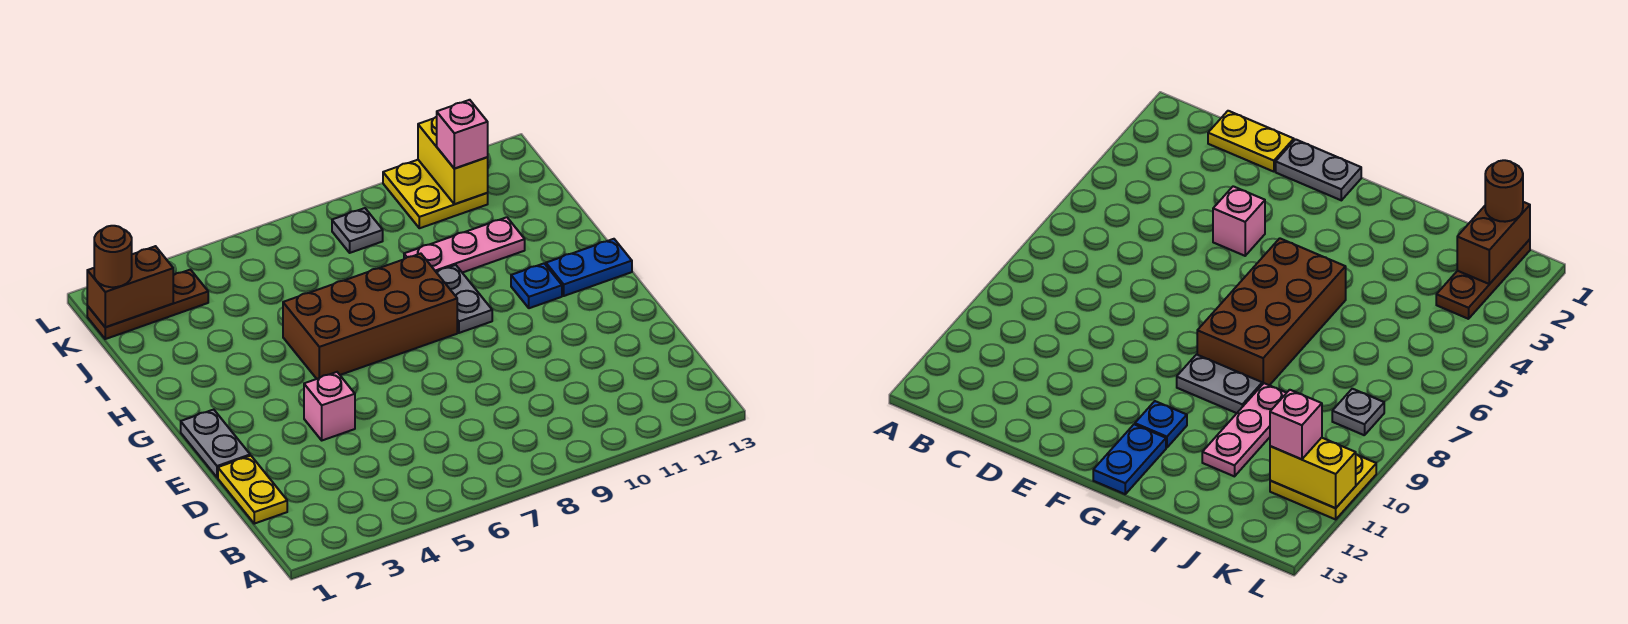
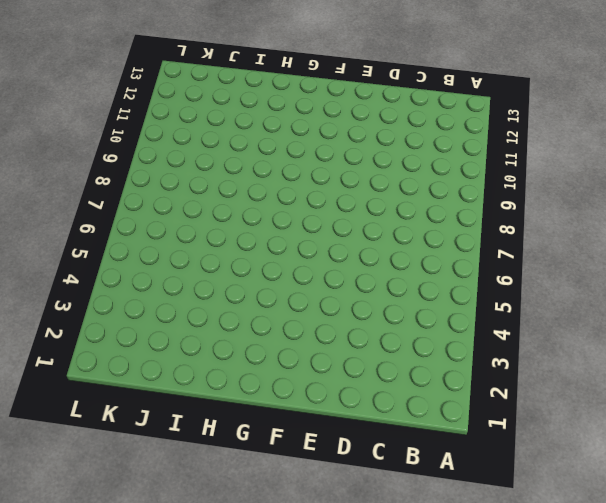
none -> yellow plate C1:D1 level 1
none -> grey plate E1:F1 level 1
none -> pink brick E4 level 1

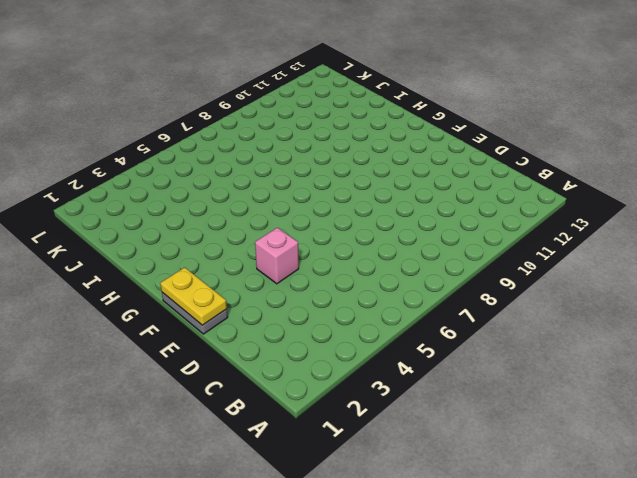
yellow plate E1:F1 level 2 -> yellow plate C1:D1 level 1
none -> brown brick G5:H8 level 1
none -> grey plate G9:H9 level 1
none -> blue plate G11 level 1

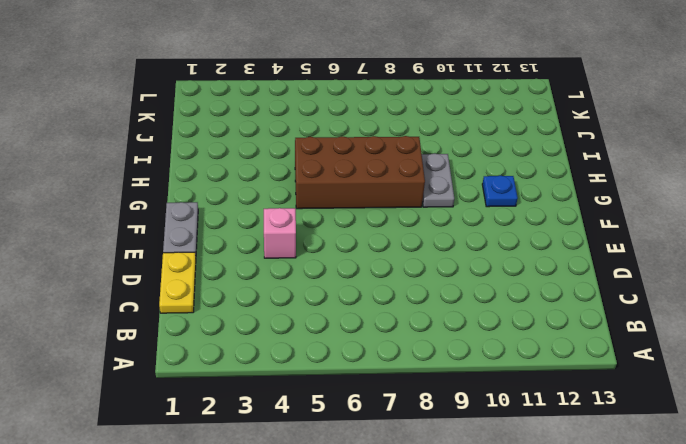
none -> blue plate G12:G13 level 1
none -> pink plate I9:I11 level 1
none -> brown plate K1:K3 level 1

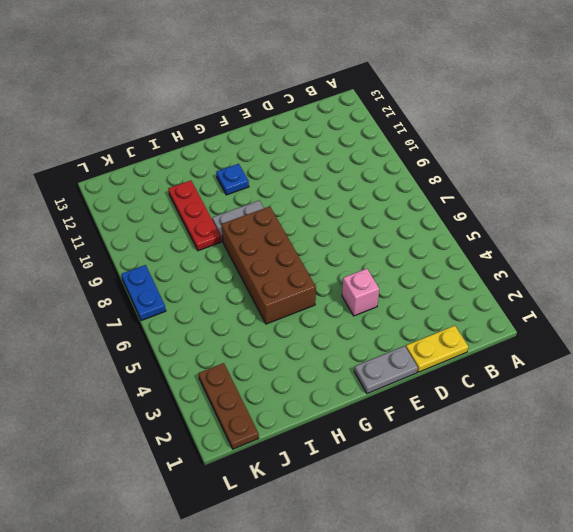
red plate I9:I11 level 1 -> pink plate I9:I11 level 1
blue plate L7:L8 level 1 -> blue plate G12:G13 level 1
none -> grey plate K8 level 1
none -> yellow plate K10:L11 level 1
none -> brown brick K1:K2 level 2

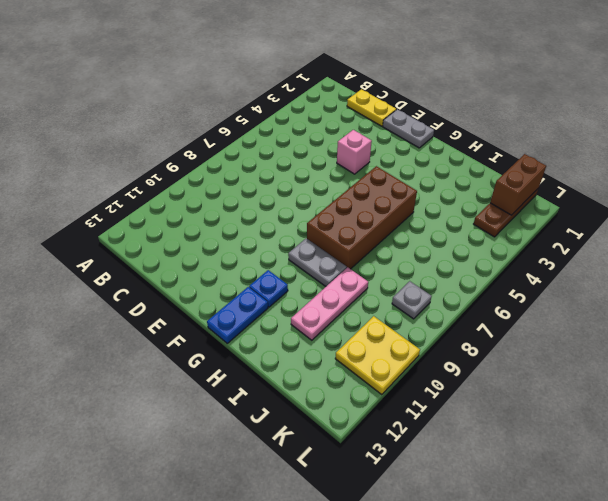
none -> yellow brick K11:L11 level 2
none -> brown round brick K1 level 3
none -> pink brick K11 level 3

